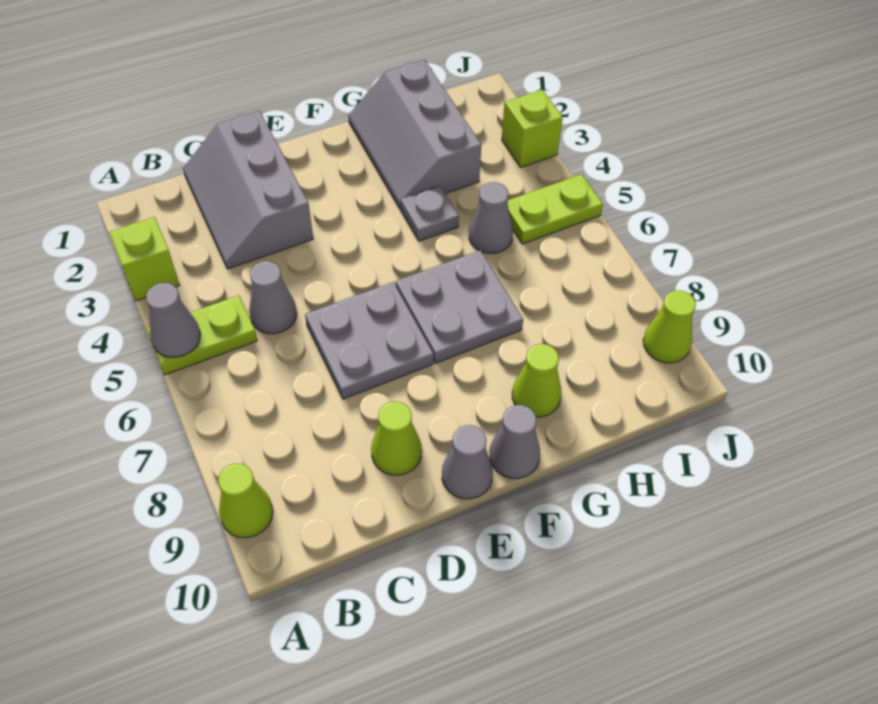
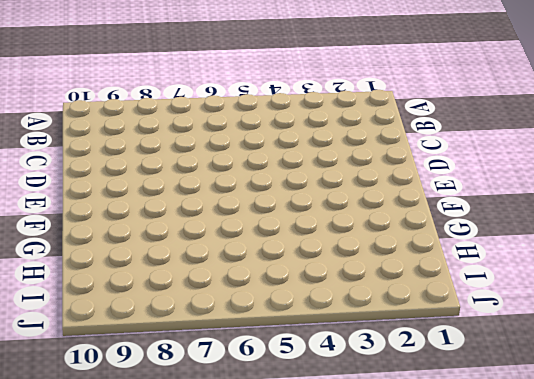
none -> lime brick A3 level 1
none -> lime plate A5:B5 level 1
none -> lime cone A9 level 1

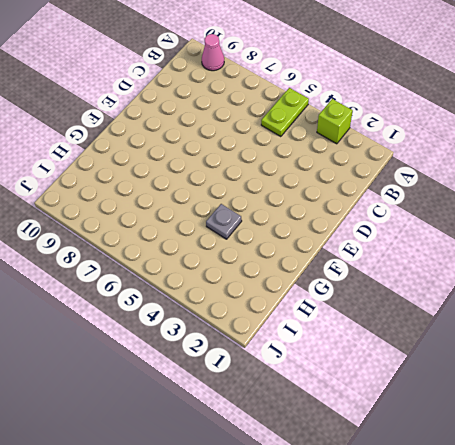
pink cone A9 level 1 -> lime cone A9 level 1
none -> grey slope C1:D3 level 1 top D
none -> grey cone C5 level 1
none -> grey plate D6:E7 level 1

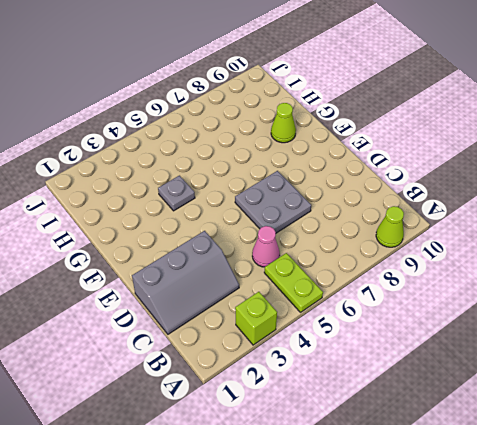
pink cone C5 level 1 -> grey cone C5 level 1
none -> lime cone D9 level 1
none -> grey cone E10 level 1
none -> grey plate F6:G7 level 1

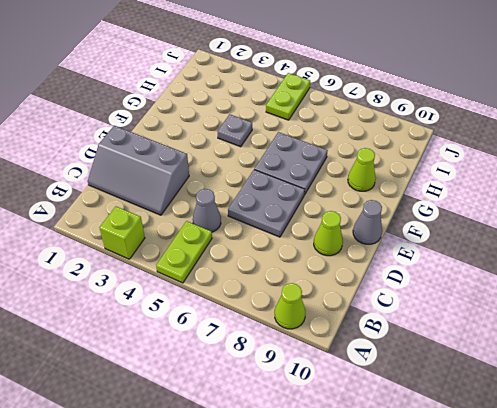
none -> grey cone F10 level 1
none -> grey slope G1:H3 level 1 top H
none -> grey cone H5 level 1

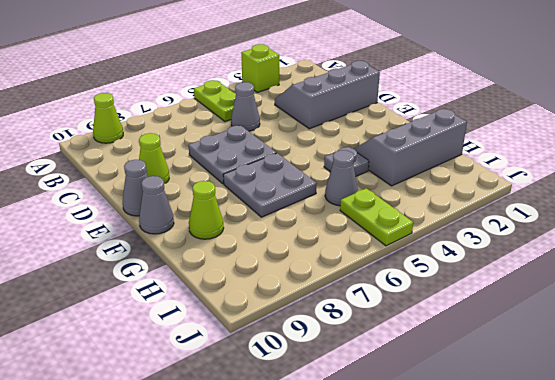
none -> lime brick J3 level 1
none -> lime cone J9 level 1
none -> grey cone A5 level 2

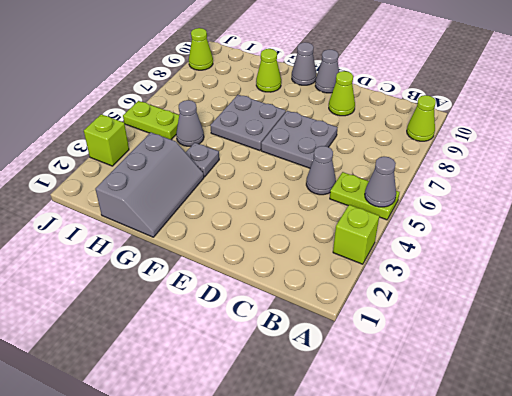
none -> grey slope C1:D3 level 1 top D

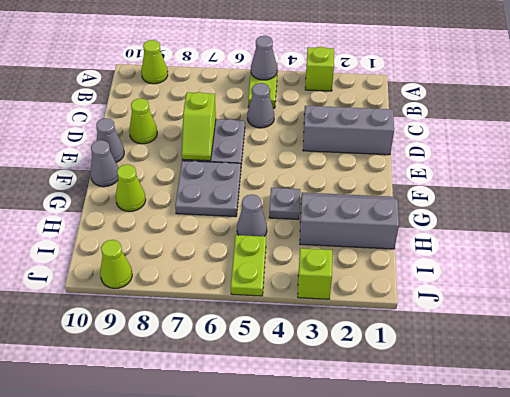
lime slope D7:E7 level 2 top D -> none

